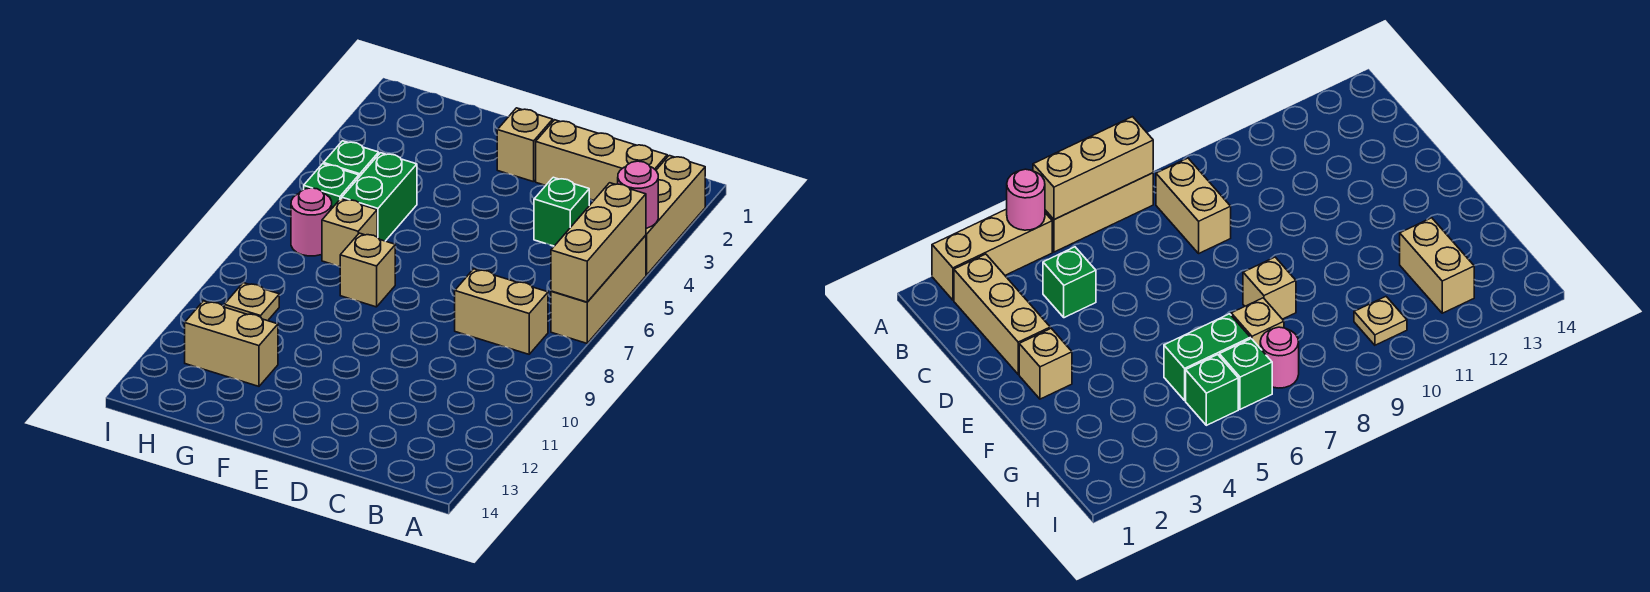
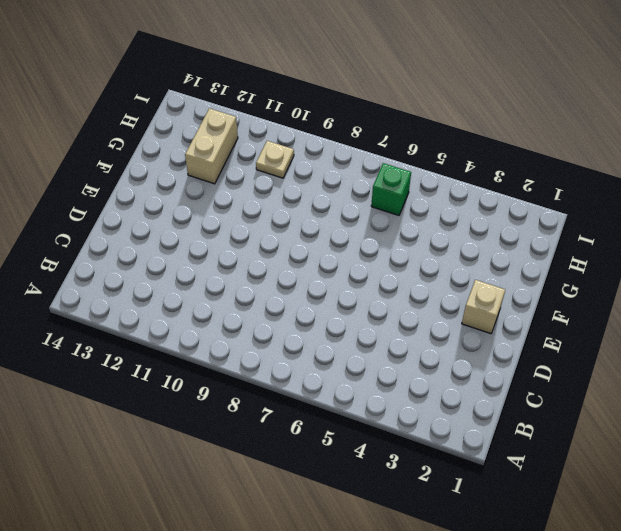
none -> tan brick A2:A4 level 1
none -> tan brick A5:A7 level 1
none -> tan brick B2:D2 level 1

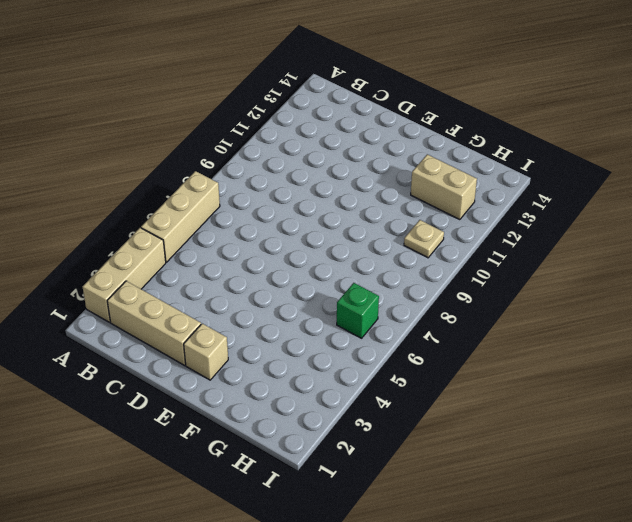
none -> tan brick B8:C8 level 1
none -> green brick C4 level 1
none -> tan brick F8 level 1

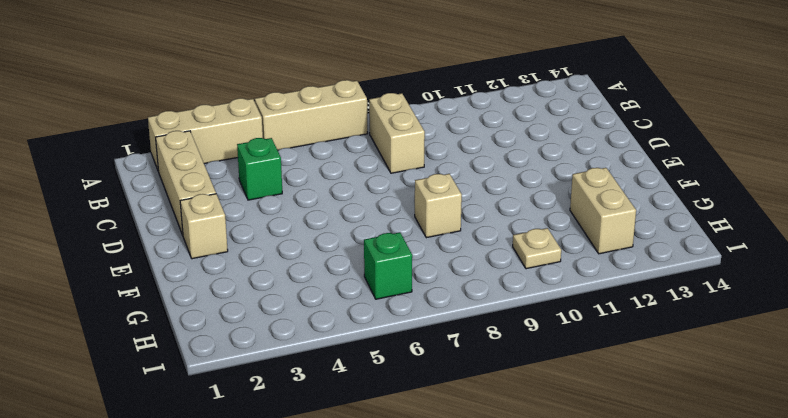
none -> green brick G5:G6 level 1
none -> tan brick G7 level 1
none -> green brick H5 level 1

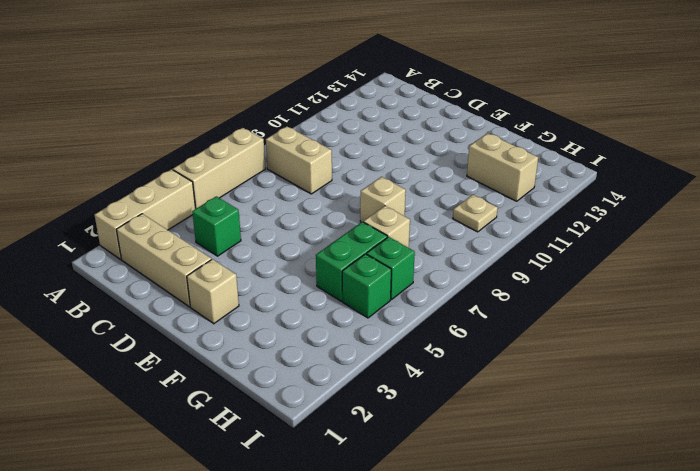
none -> pink round brick H7 level 1
none -> pink round brick A4 level 2
none -> tan brick A5:A7 level 2

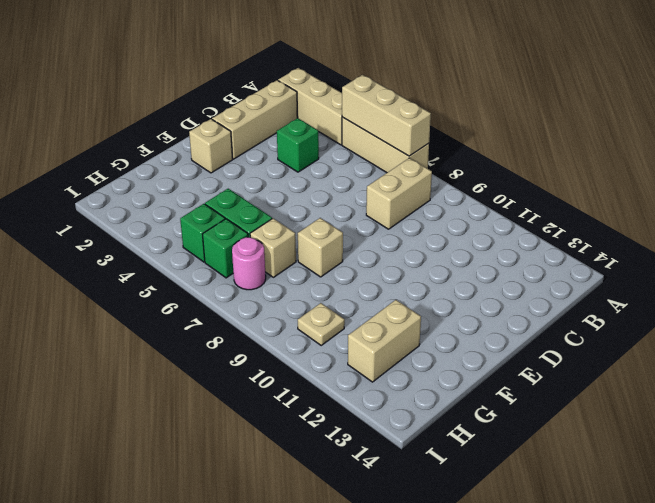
none -> pink round brick A4 level 2

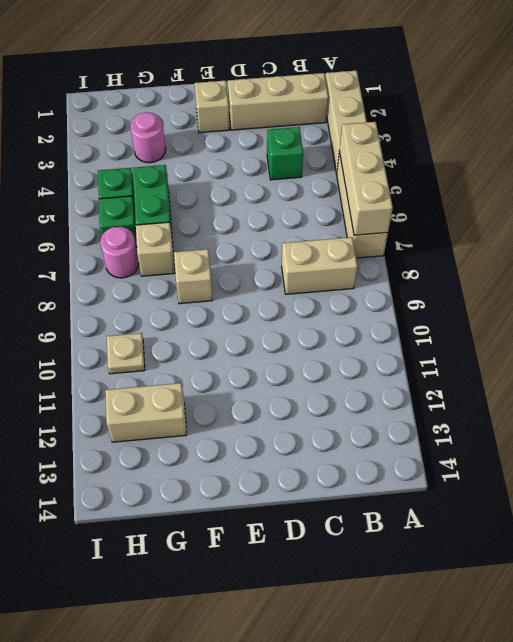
pink round brick G3 level 1 -> pink round brick A4 level 2

